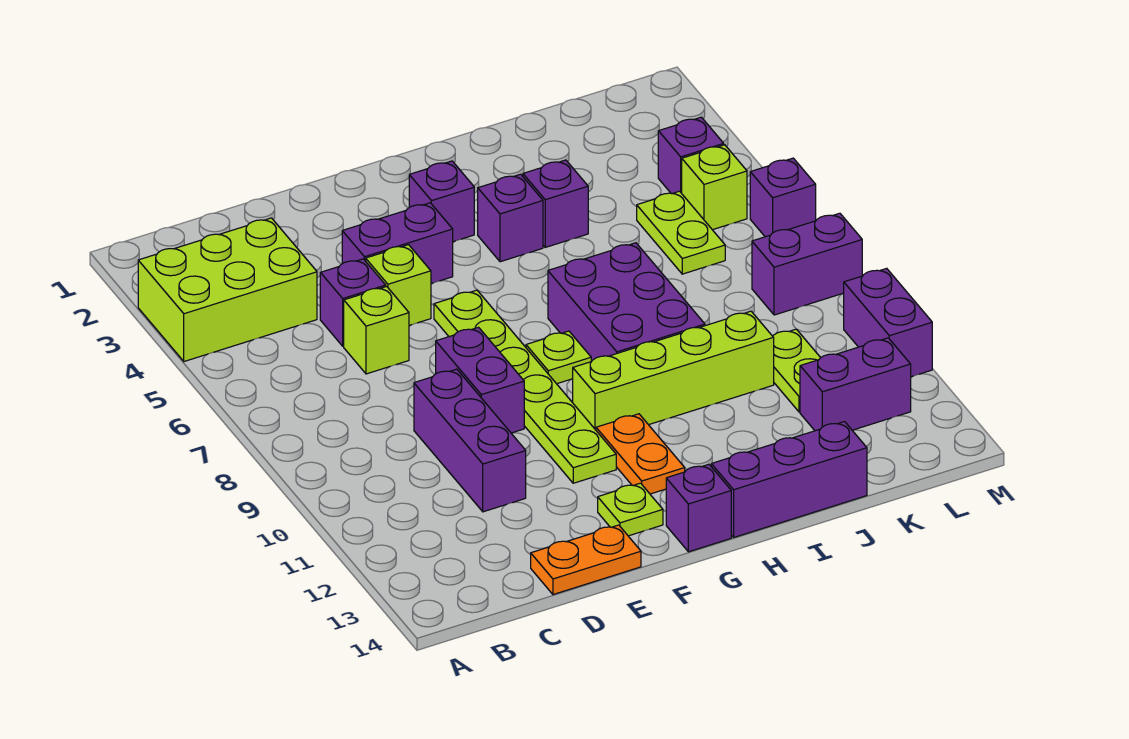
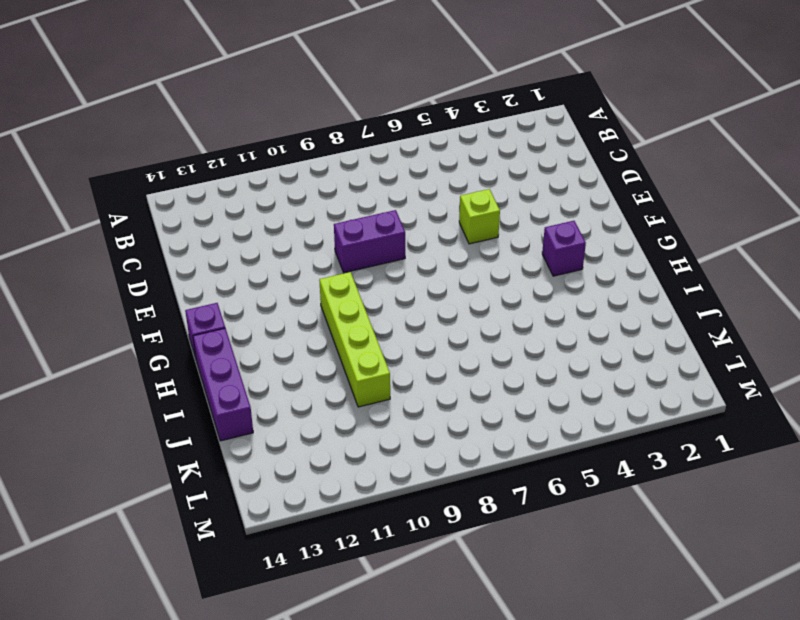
none -> lime brick A3:C4 level 1
none -> purple brick D5 level 1
none -> lime brick D6 level 1

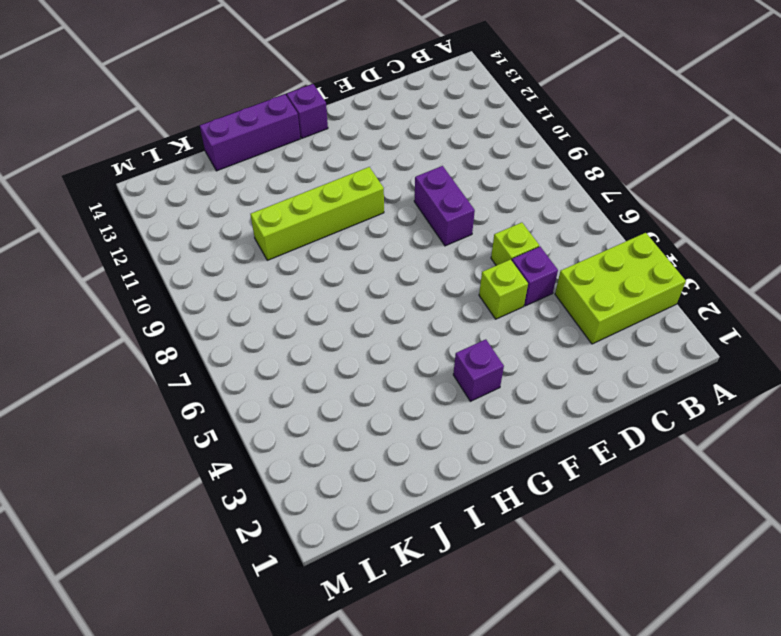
none -> purple brick D9:D11 level 1
none -> orange plate D14:E14 level 1
none -> purple brick E4:F4 level 1

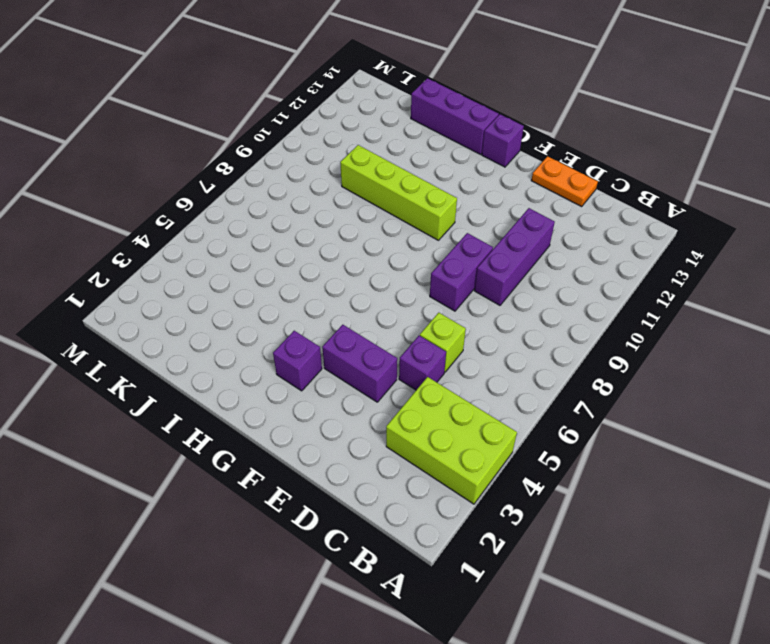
none -> lime brick E5 level 1
none -> lime plate F6:F11 level 1
none -> lime plate F13 level 1

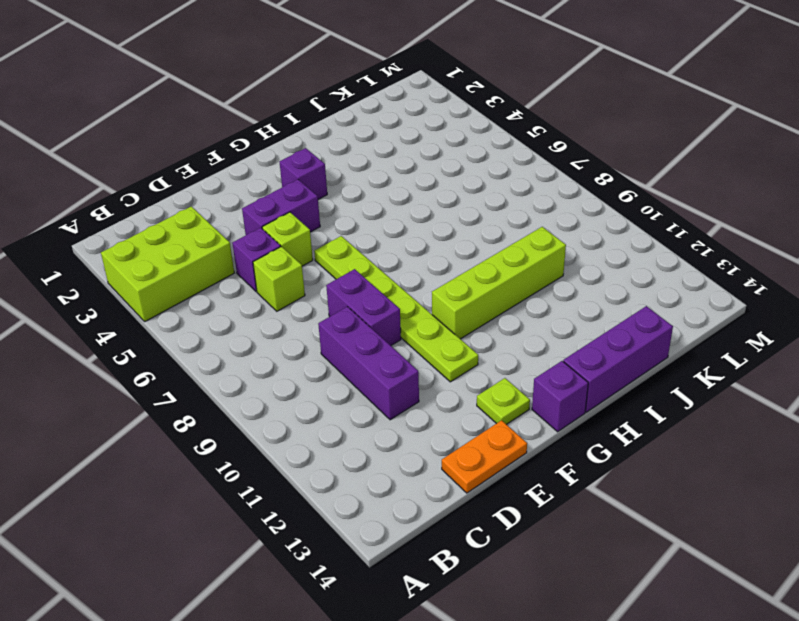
none -> lime plate G8 level 1
none -> orange plate G11:G12 level 1
none -> purple brick H4 level 1

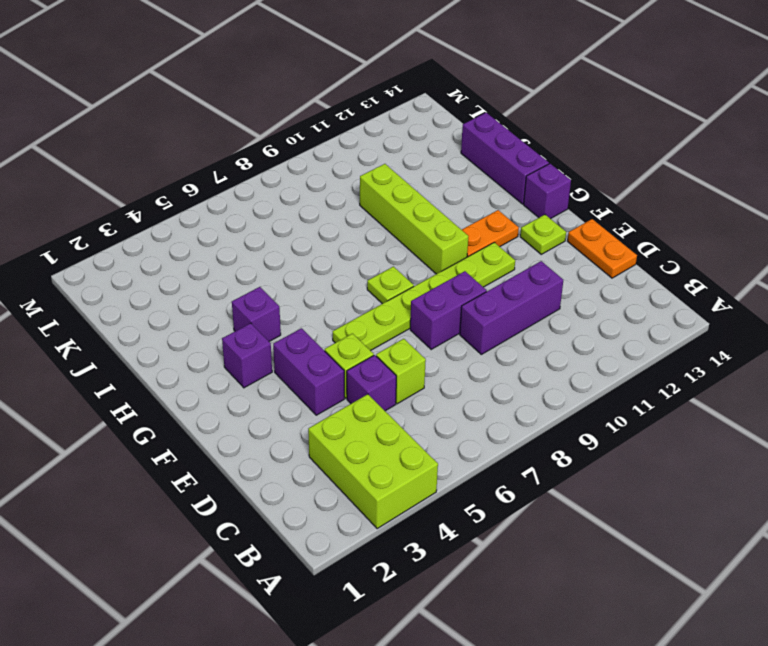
none -> purple brick H7:I9 level 1
none -> purple brick I4 level 1
none -> lime plate K5:K6 level 1

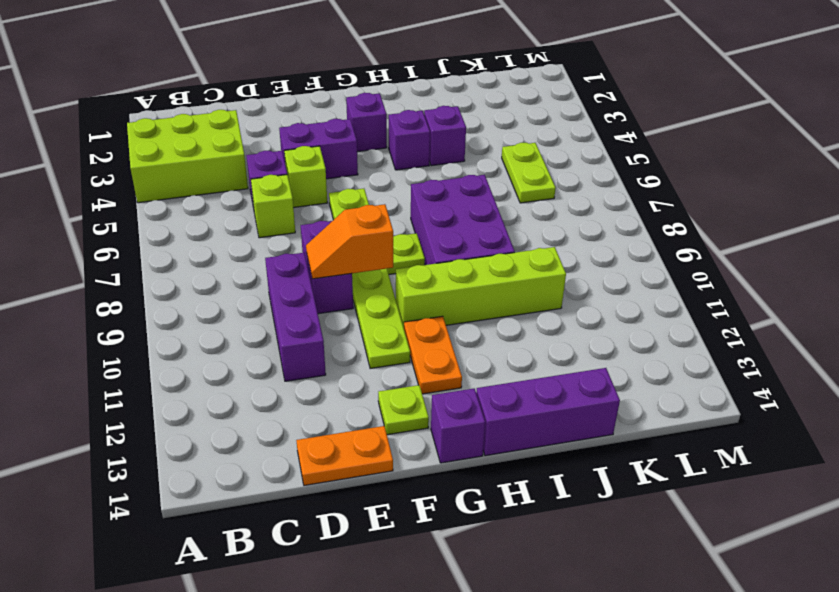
orange slope E9:F9 level 2 top F -> none
none -> lime plate K10:K11 level 1
none -> purple brick K12:L12 level 1
none -> purple brick L4 level 1

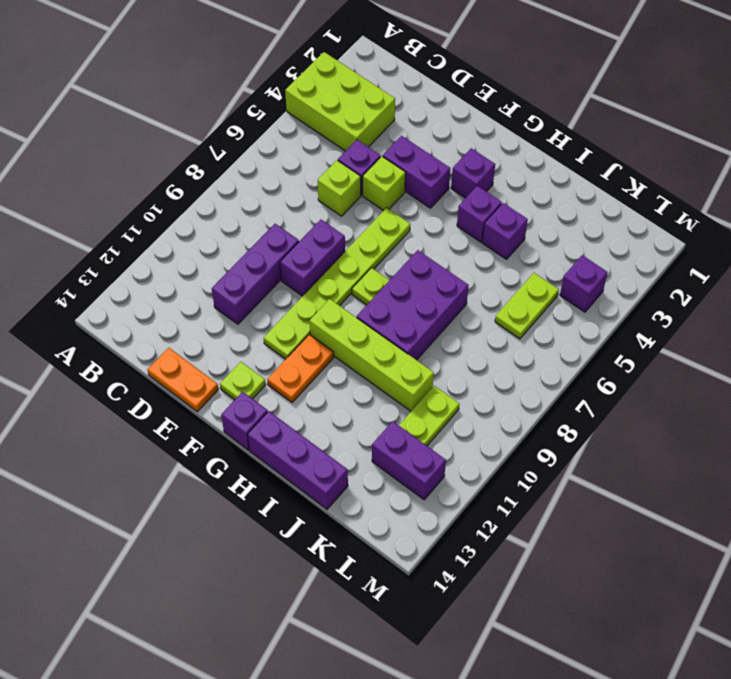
none -> lime brick L5 level 1
none -> purple brick L8:M8 level 1
none -> purple brick M6 level 1

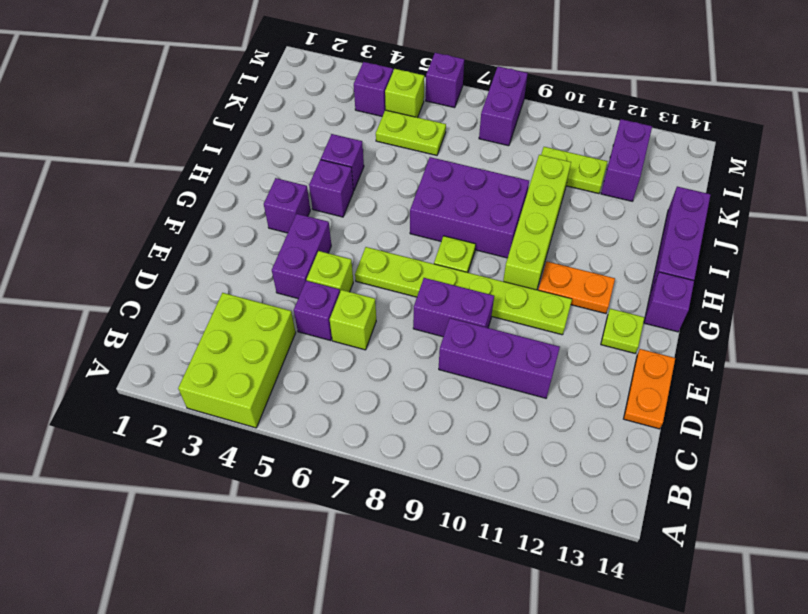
none -> purple brick M10:M11 level 1

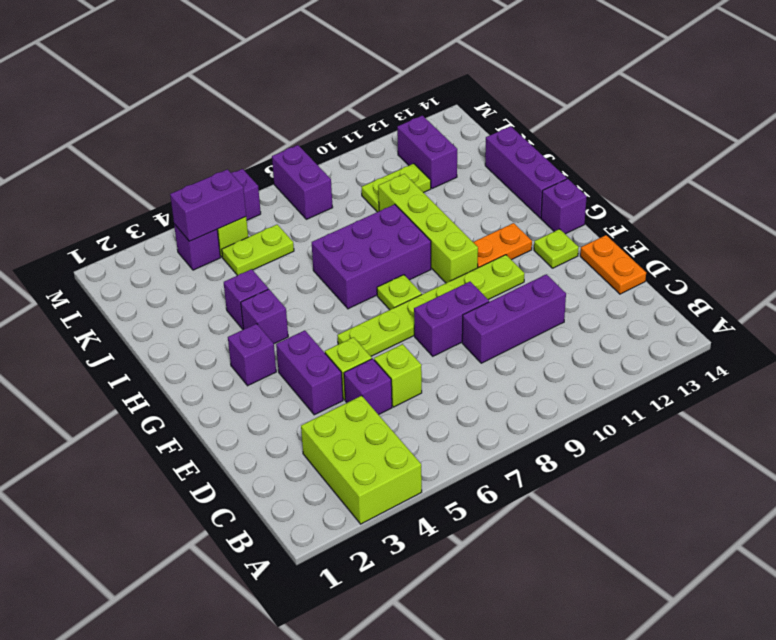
purple brick L4:L5 level 2 -> purple brick M10:M11 level 1

